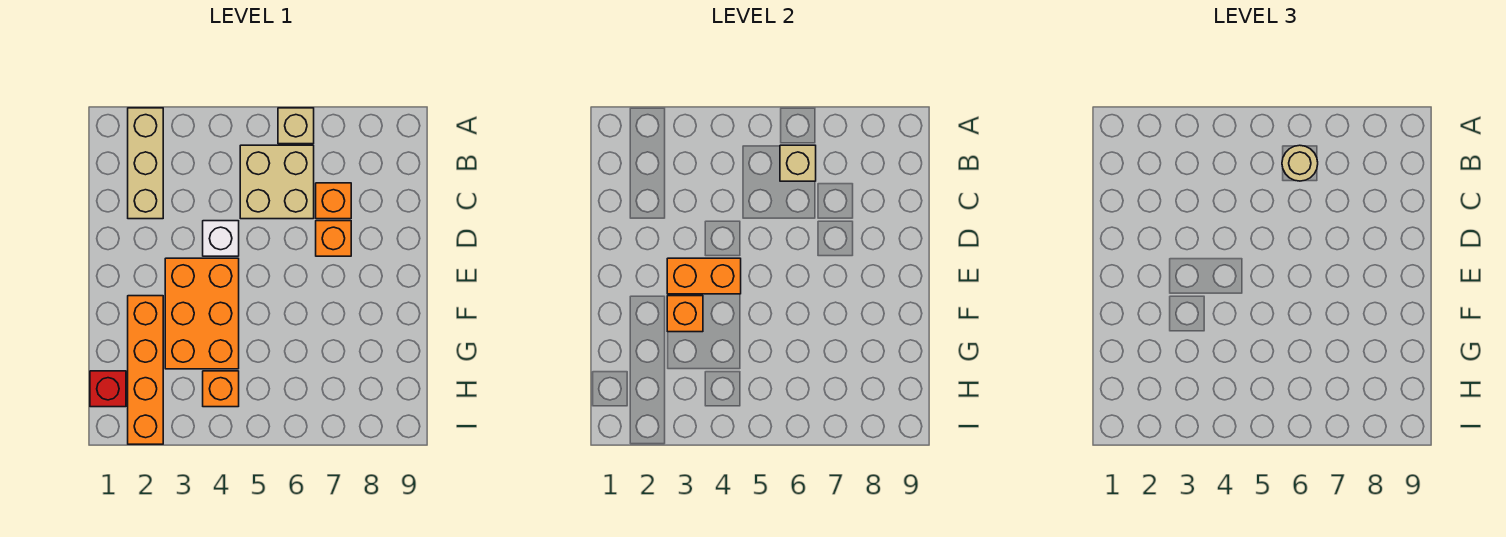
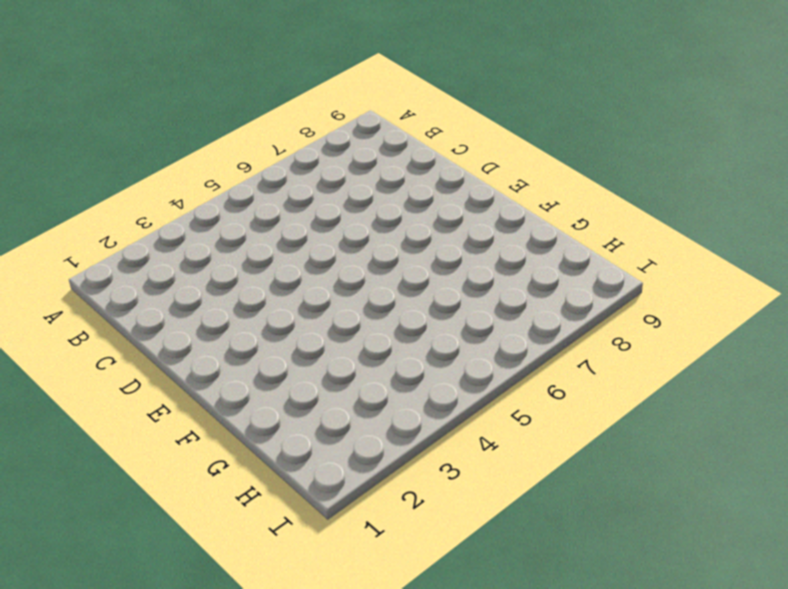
none -> tan brick A2:C2 level 1
none -> tan brick A6 level 1
none -> tan brick B5:C6 level 1

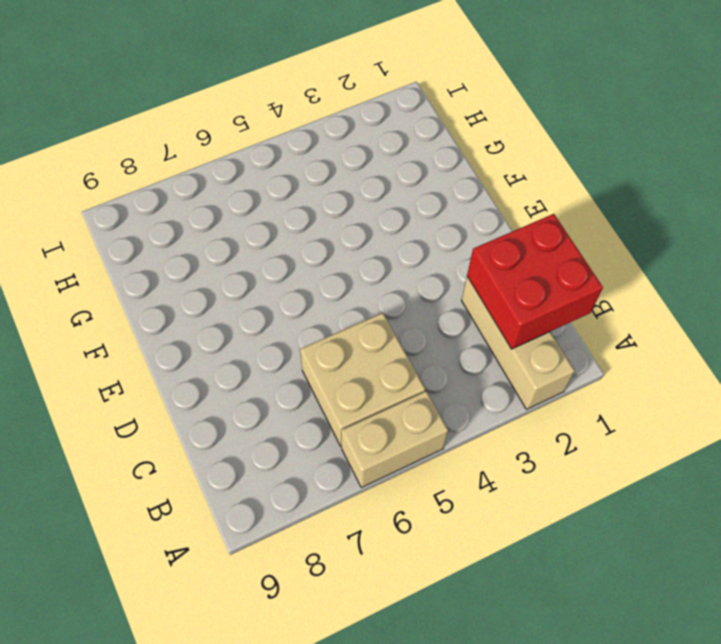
tan brick A5:A6 level 1 -> tan brick A6 level 1
red brick B1:C2 level 2 -> none
none -> orange brick C7 level 1
none -> white brick D4 level 1
none -> orange brick D7 level 1

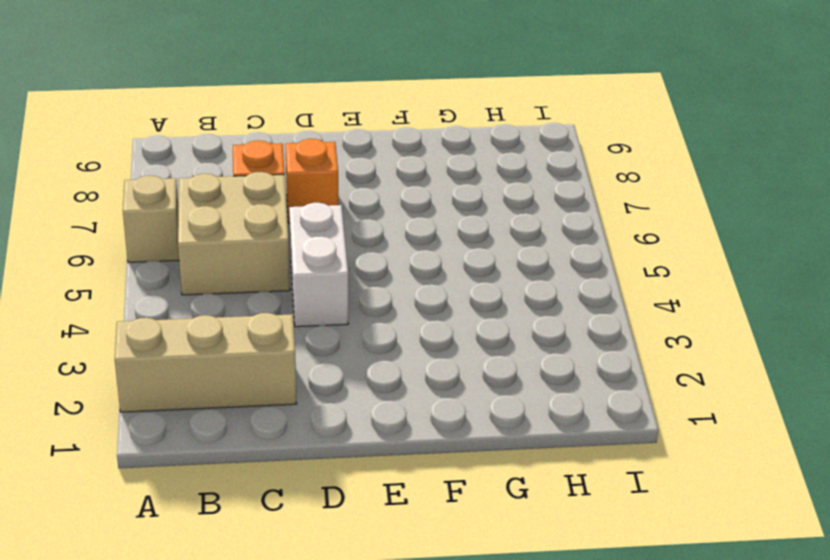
white brick D4:D5 level 1 -> white brick D4 level 1
none -> orange brick E3:G4 level 1
none -> orange brick F2:I2 level 1
none -> red brick H1 level 1

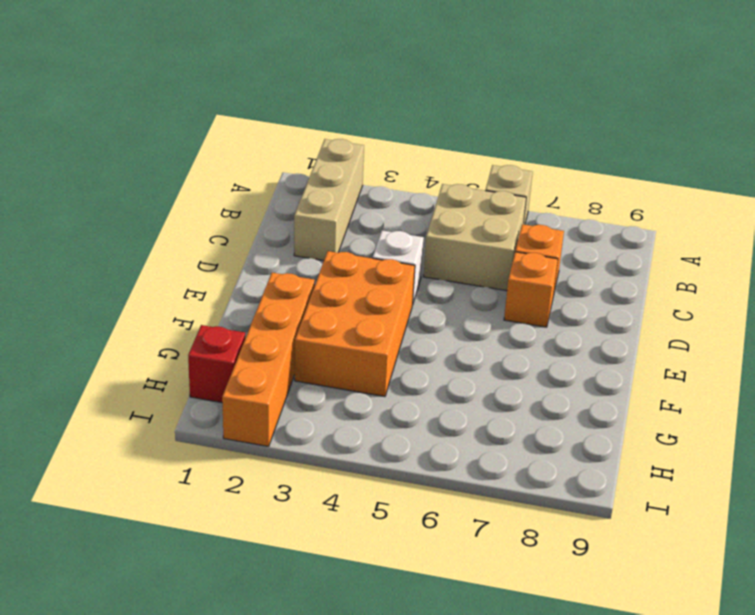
none -> orange brick H4 level 1
none -> tan brick B6 level 2
none -> orange brick E3:E4 level 2

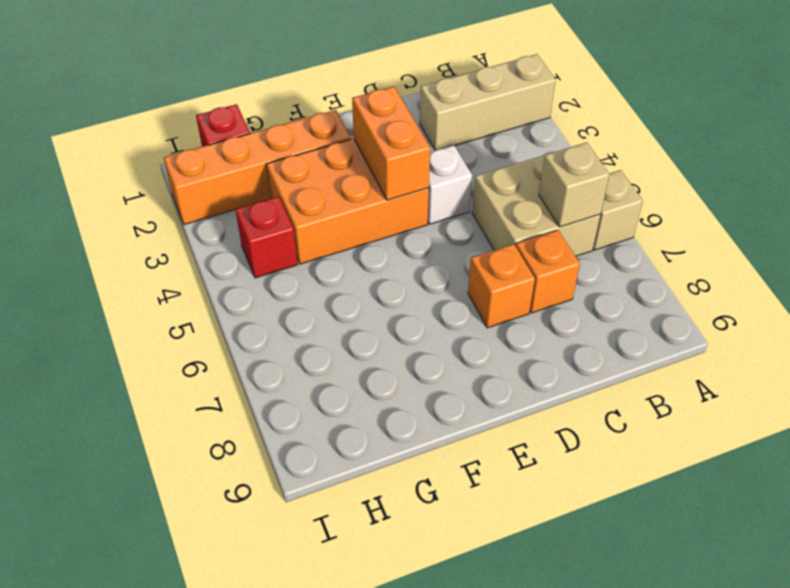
red brick H4 level 1 -> orange brick H4 level 1
none -> orange brick F3 level 2
none -> tan round brick B6 level 3

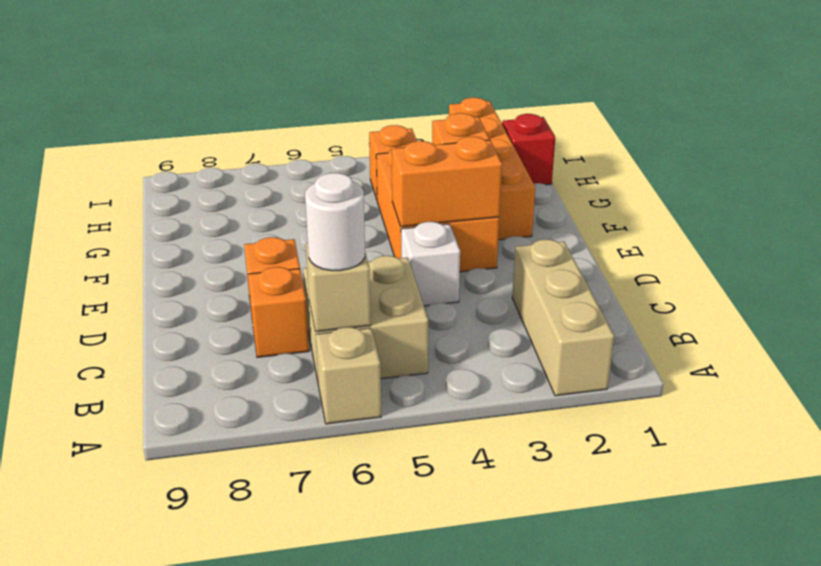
white round brick B6 level 3 -> tan round brick B6 level 3

